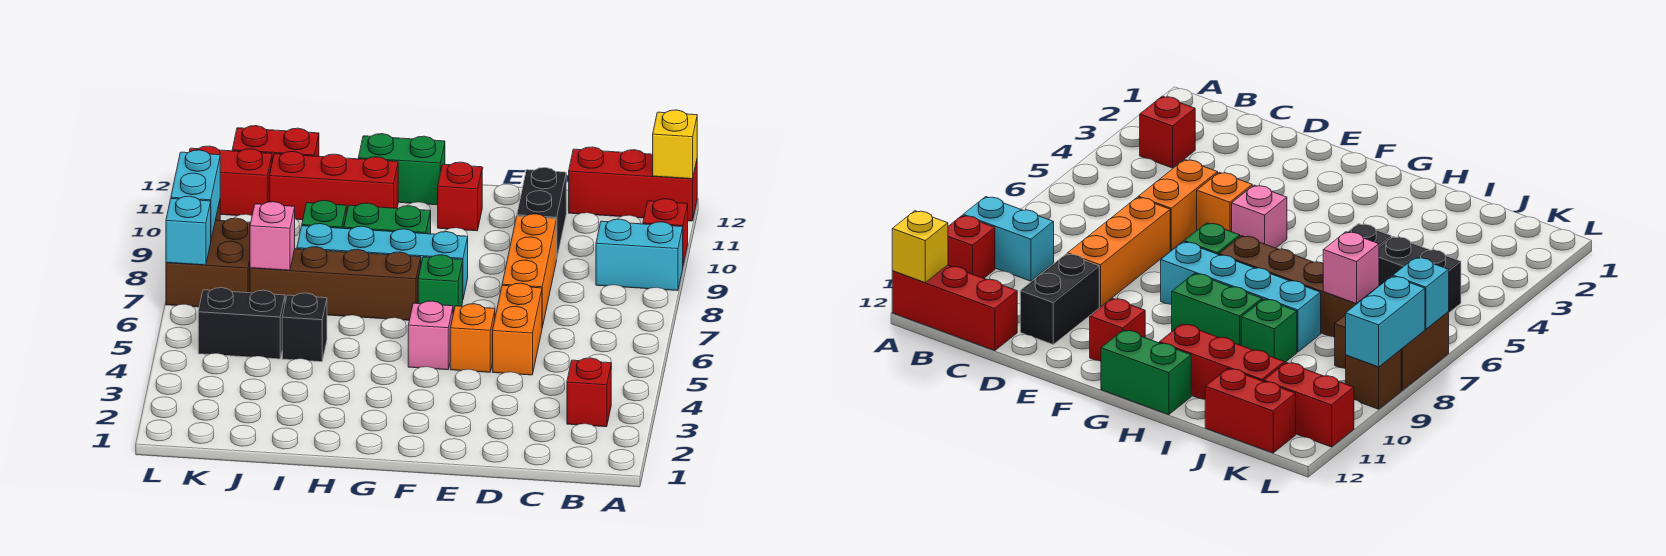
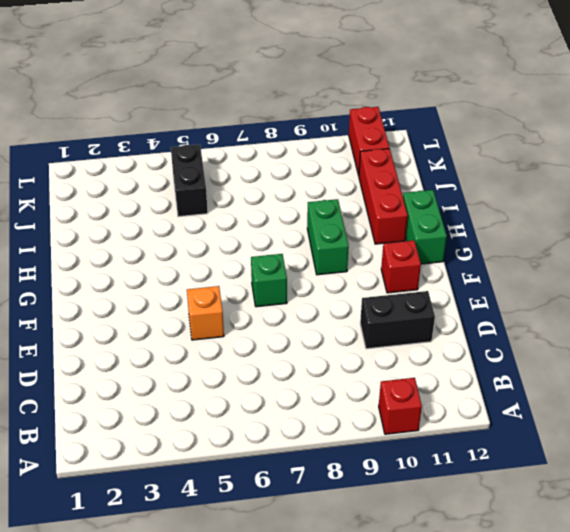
none -> cyan brick A9:B9 level 1
none -> red brick A12:C12 level 1
none -> red brick B3 level 1

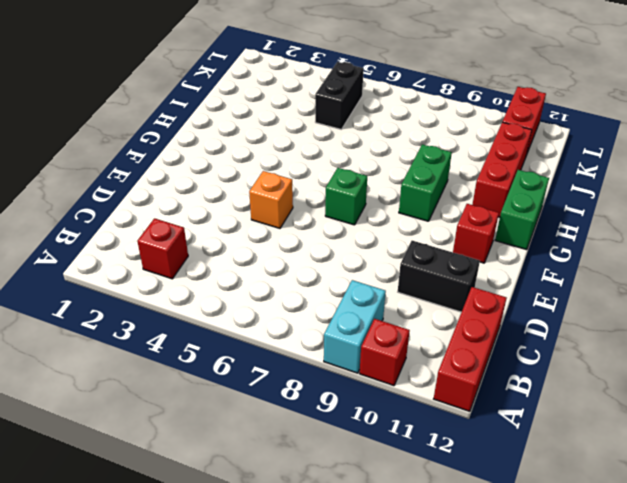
none -> orange brick D5:D6 level 1
none -> orange brick D7:D9 level 1
none -> pink brick F5 level 1

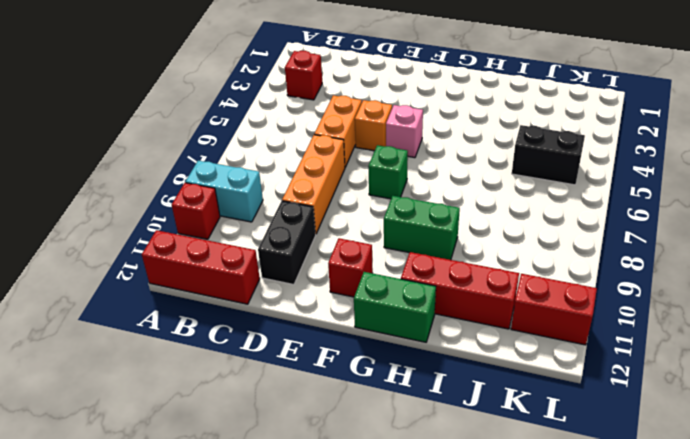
none -> cyan brick F8:I8 level 1
none -> brown brick G7:J7 level 1
none -> black brick I5 level 1

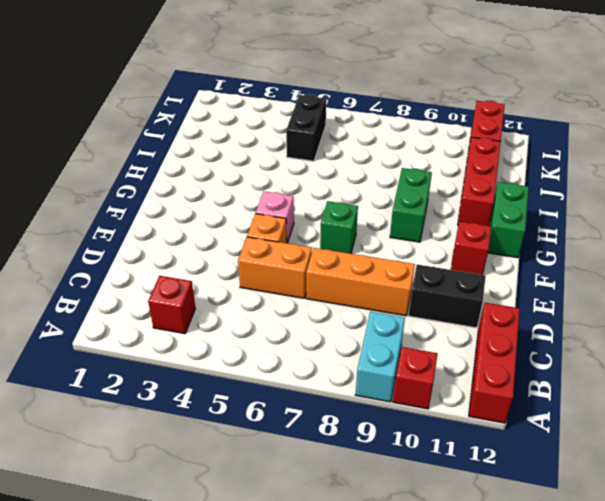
none -> cyan brick F8:I8 level 1
none -> brown brick G7:J7 level 1
none -> black brick I5 level 1

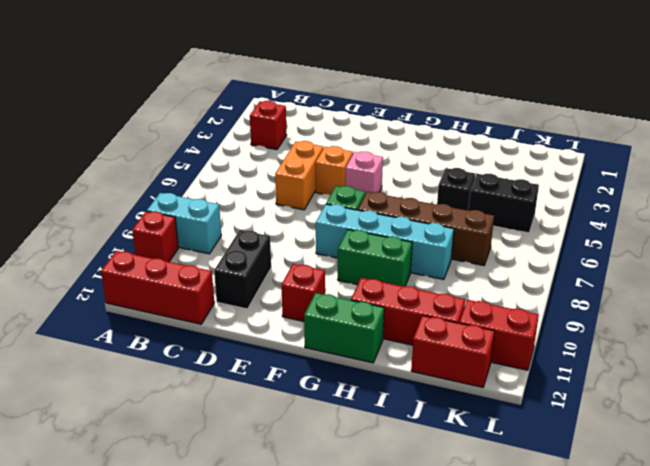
none -> orange brick D7:D9 level 1
none -> green brick I9 level 1
none -> brown brick K7:L8 level 1

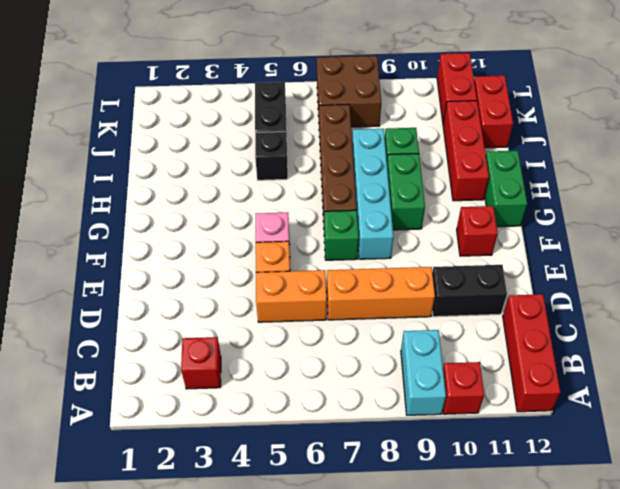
none -> brown brick L9 level 1
none -> yellow brick A12 level 2
none -> pink brick J7 level 2

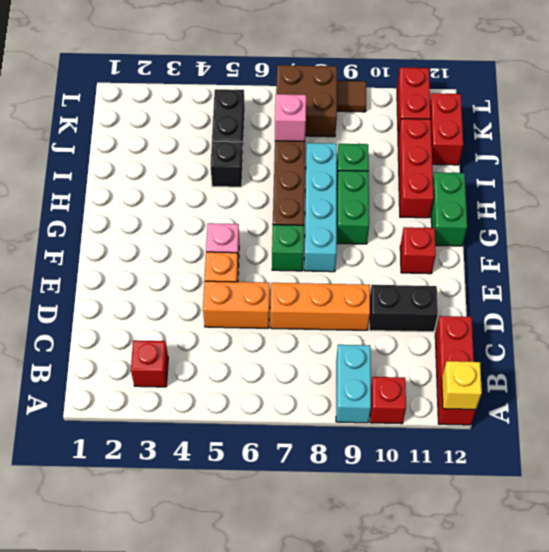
brown tile L9 level 1 -> brown brick L9 level 1
none -> cyan brick L7 level 2
none -> cyan brick L8:L9 level 2

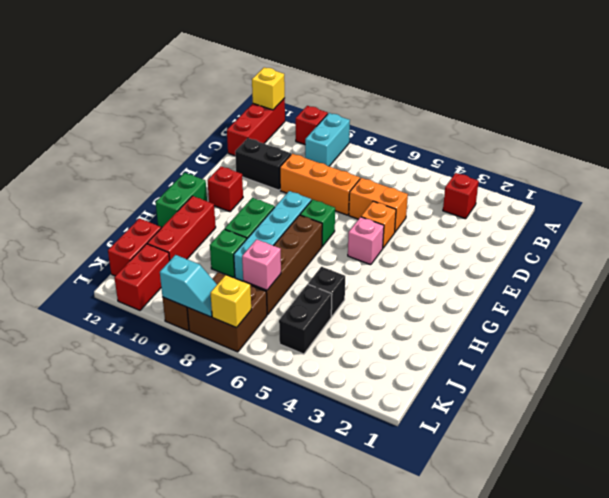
yellow brick L7 level 2 -> cyan brick L7 level 2
cyan slope L8:L9 level 2 top 9 -> cyan brick L8:L9 level 2

